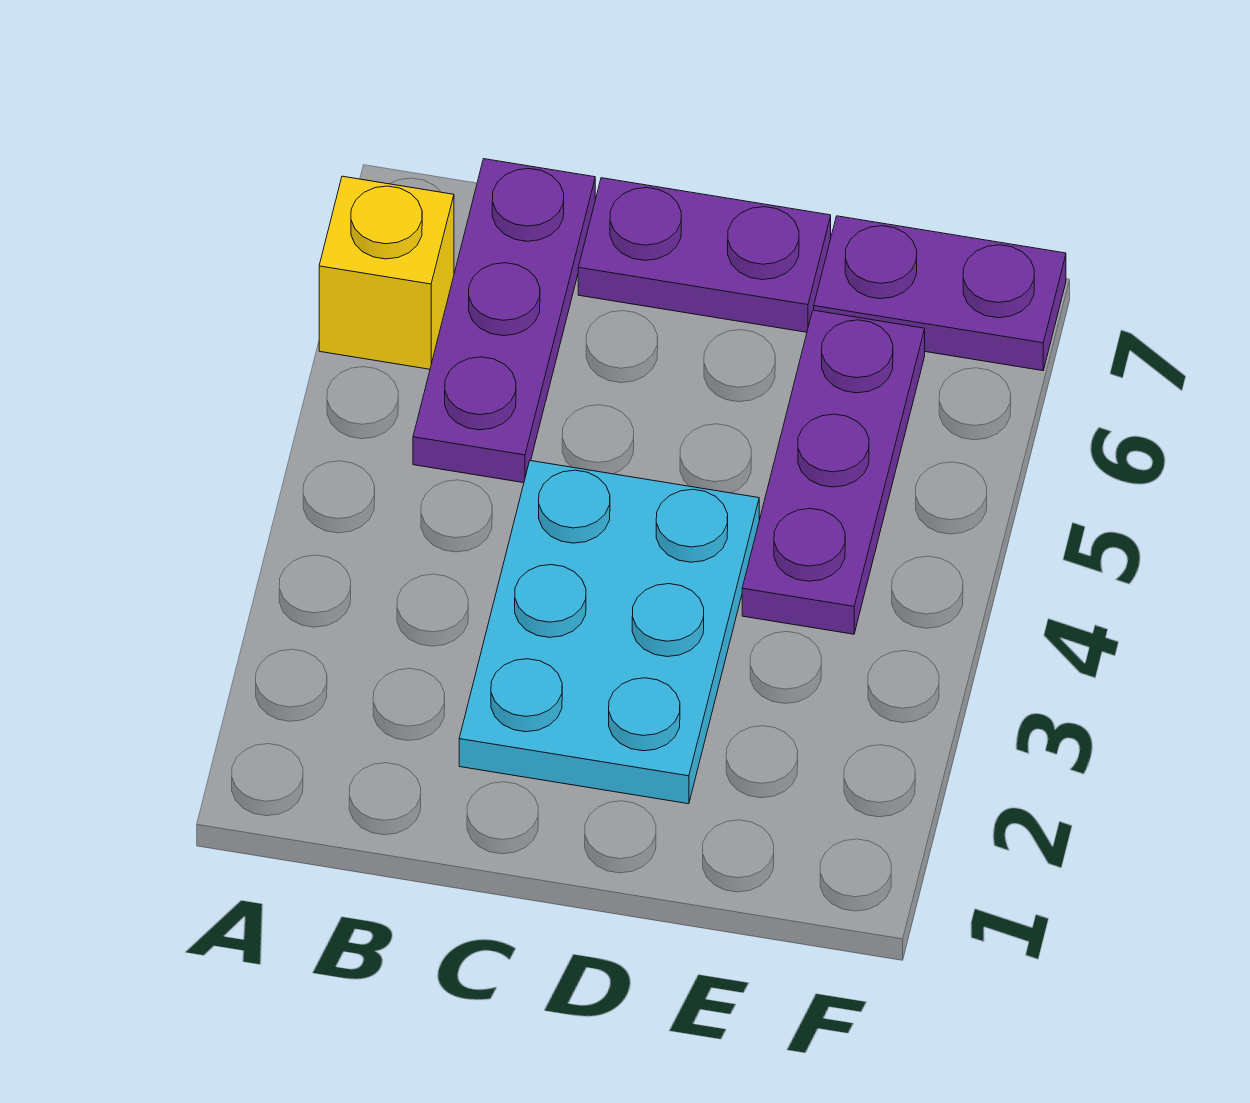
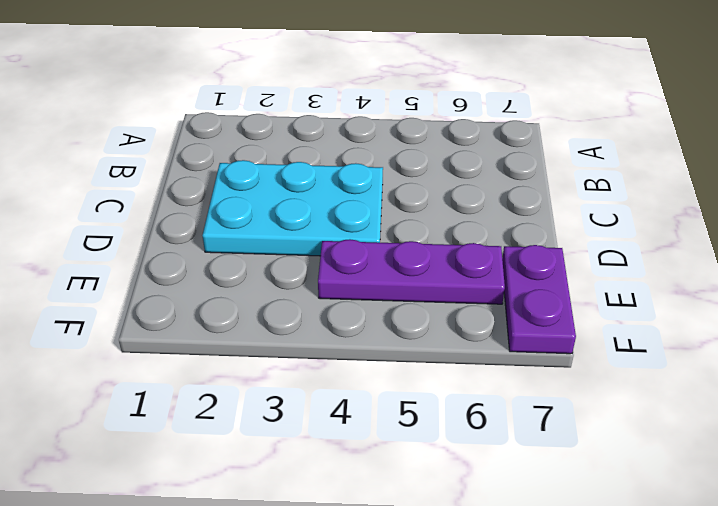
none -> yellow brick A6 level 1
none -> purple plate B5:B7 level 1

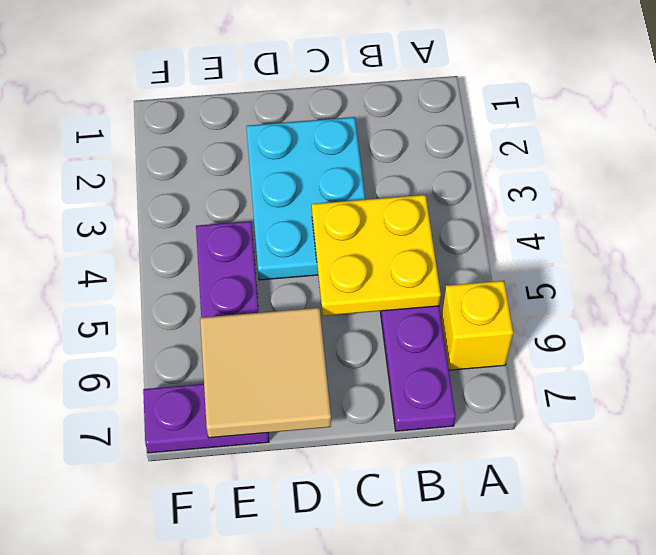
yellow plate B4:C5 level 2 -> none
tan tile D6:E7 level 2 -> none
none -> purple plate C7:D7 level 1

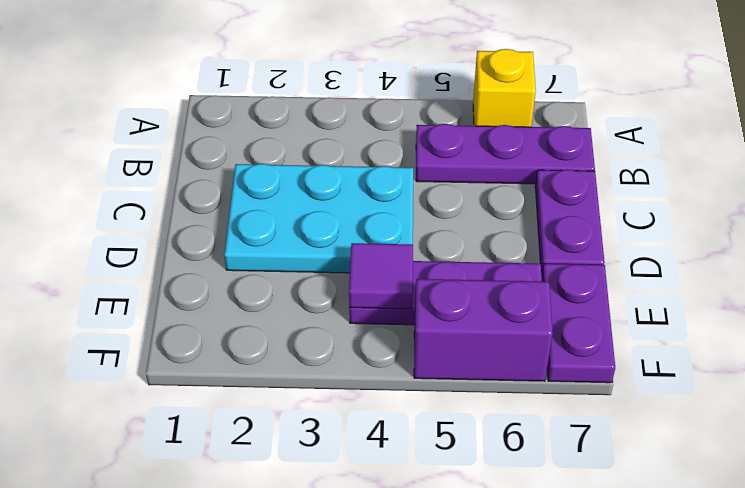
purple tile E4 level 2 -> none
purple brick F5:F6 level 1 -> none

